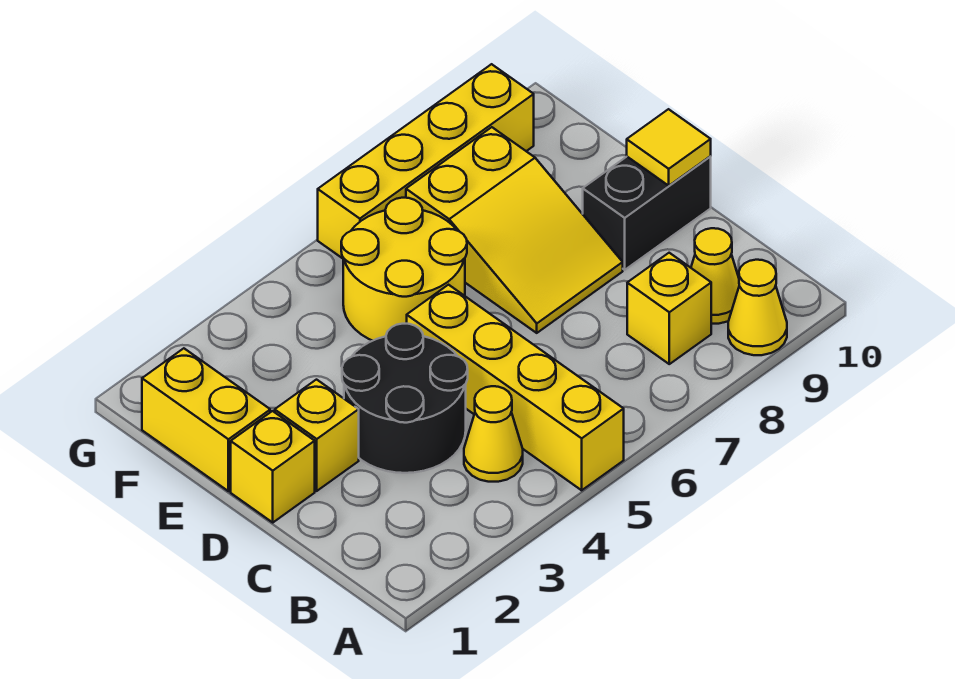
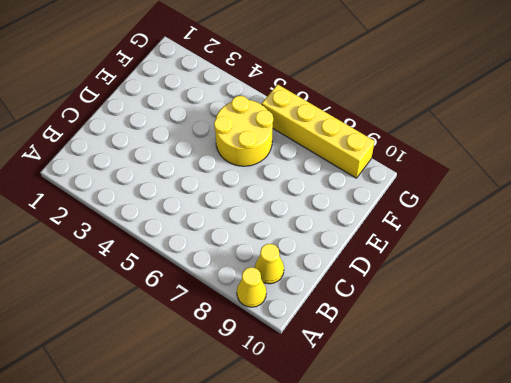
none -> yellow brick A5:D5 level 1
none -> yellow cone B4 level 1
none -> yellow brick B8 level 1

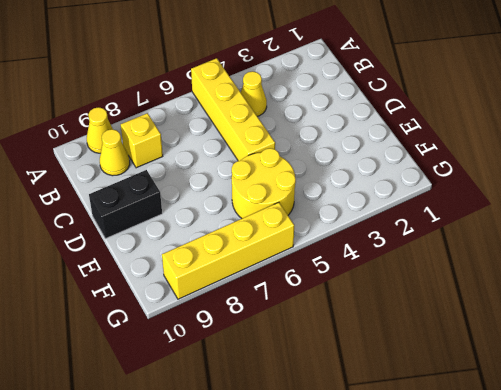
none -> black round brick C3:D4 level 1
none -> yellow brick D1 level 1
none -> yellow brick D2 level 1

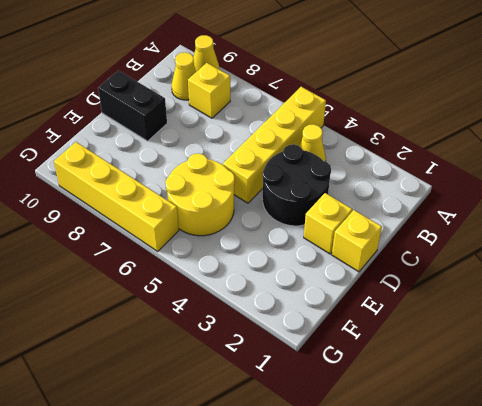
none -> yellow slope D7:F8 level 1 top F
none -> yellow brick E1:F1 level 1
none -> yellow tile D10 level 2

